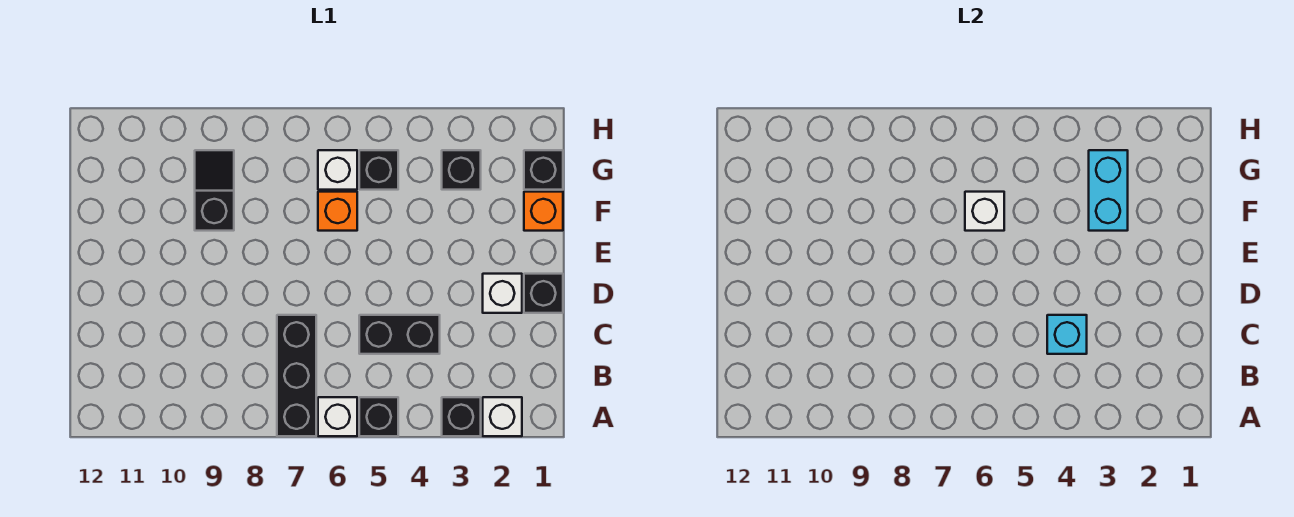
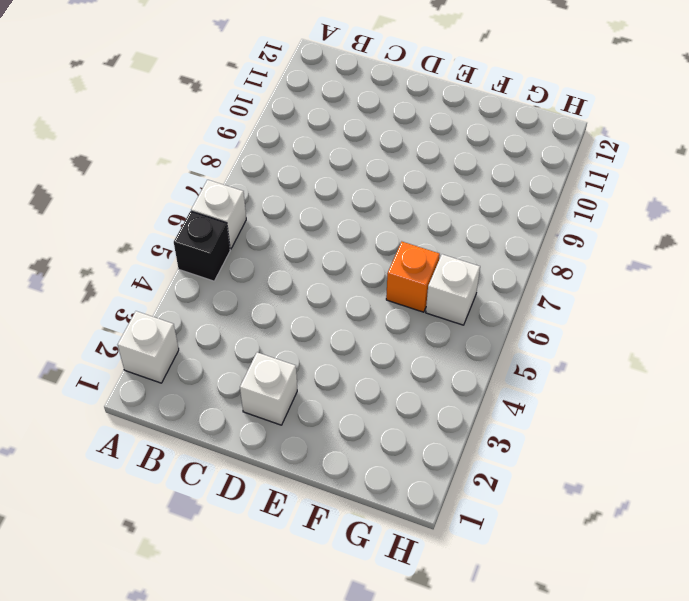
none -> black brick A3 level 1
none -> black brick A7:C7 level 1
none -> black brick C4:C5 level 1

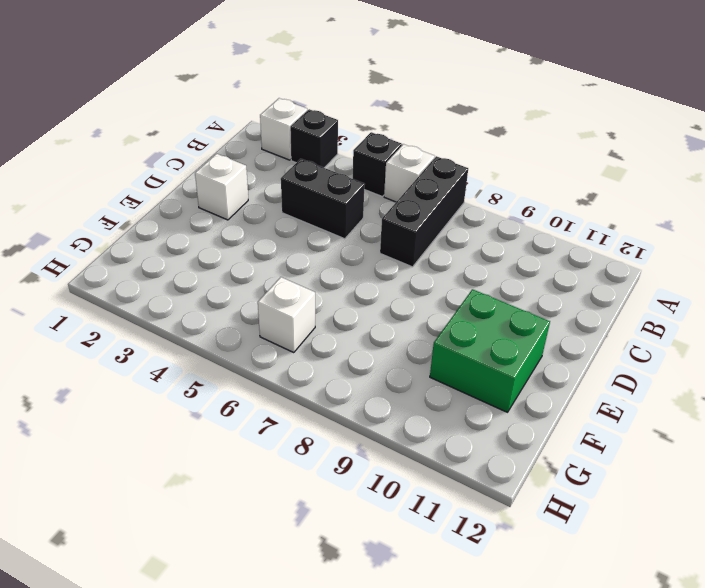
green brick E10:F11 level 1 -> none
none -> black brick D1 level 1
none -> orange brick F1 level 1
none -> orange brick F6 level 1

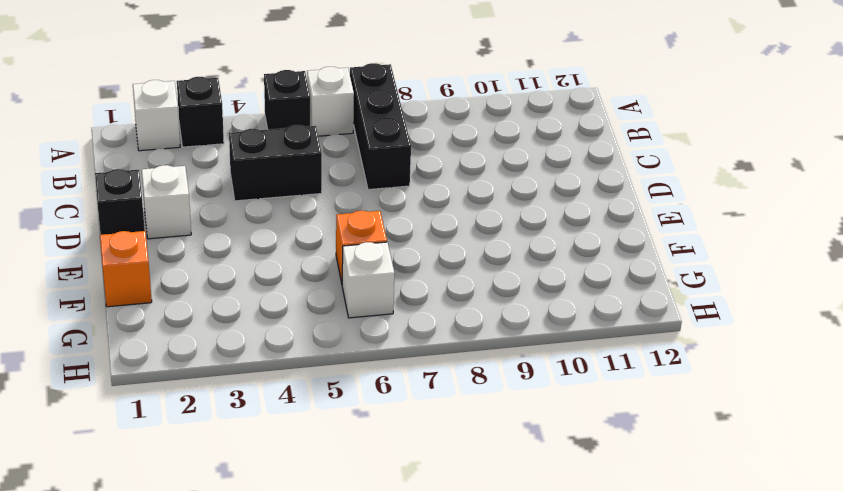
none -> black slope F9:G9 level 1 top F
none -> black brick G1 level 1
none -> black brick G3 level 1

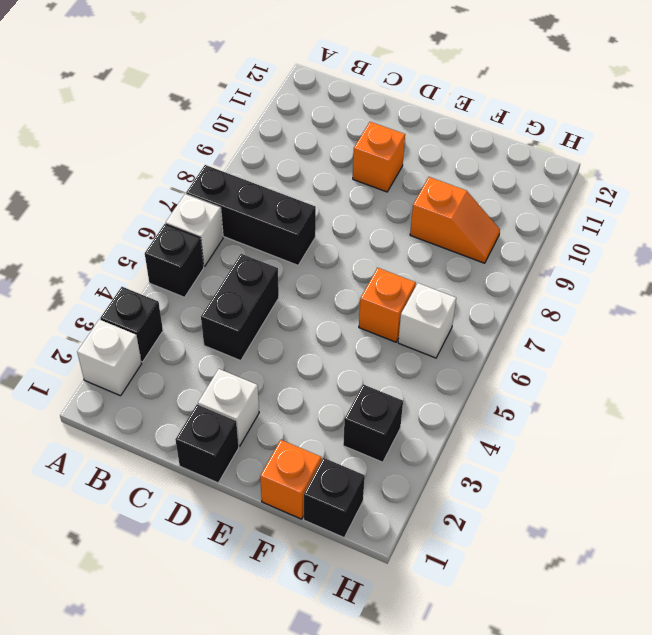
orange brick D10 level 1 -> none
orange slope F9:G9 level 1 top F -> black slope F9:G9 level 1 top F
none -> black brick G5 level 1
none -> cyan brick C4 level 2
none -> cyan brick F3:G3 level 2

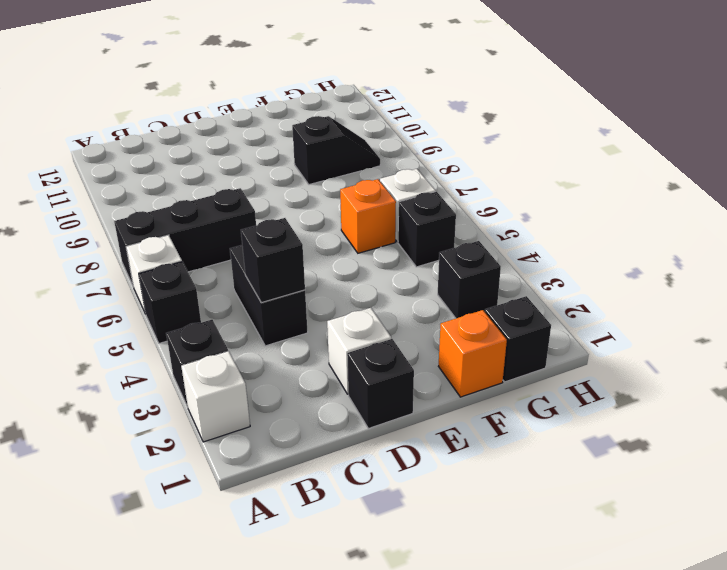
black brick C4 level 2 -> cyan brick C4 level 2
none -> cyan brick F3:G3 level 2
none -> white brick F6 level 2

